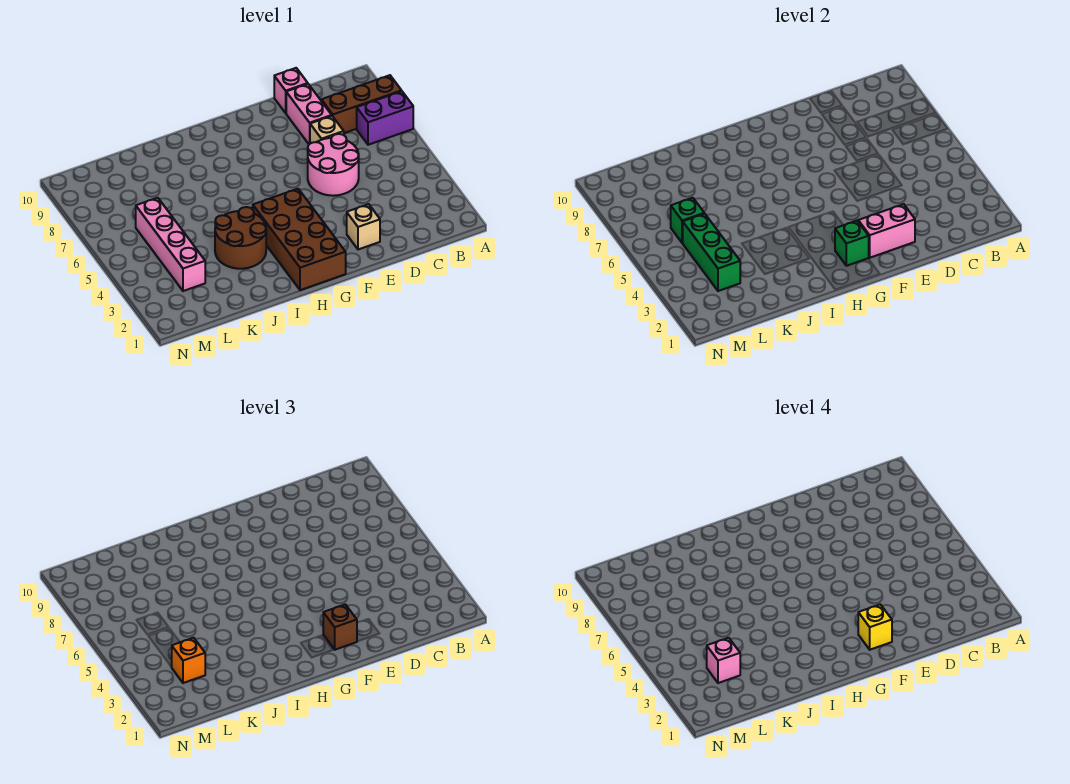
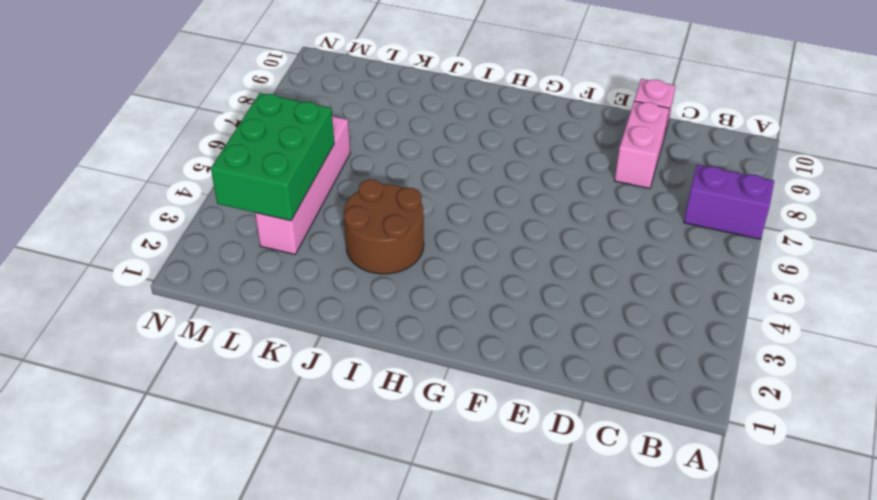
green brick L3:M5 level 2 -> green brick L3:L5 level 2
none -> brown brick A8:C8 level 1
none -> pink round brick D5:E6 level 1
none -> tan brick D7 level 1

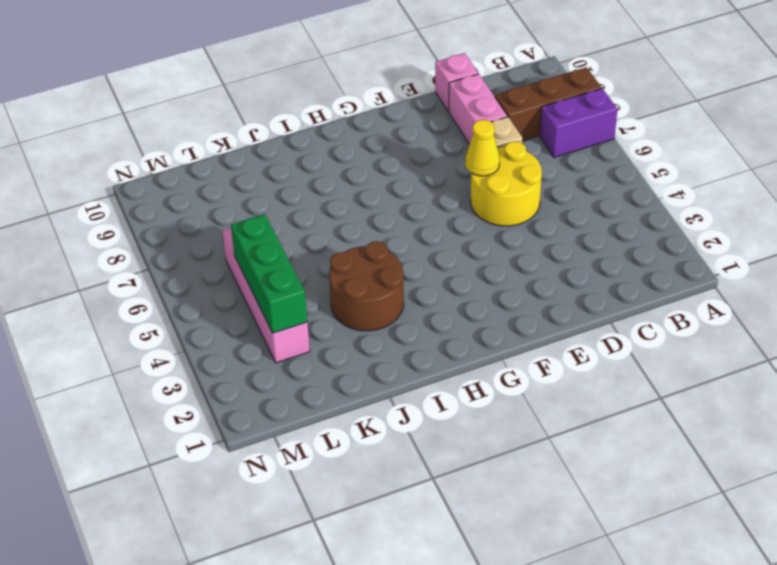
yellow round brick D5:E6 level 1 -> pink round brick D5:E6 level 1
yellow cone E6 level 2 -> none
none -> tan brick E2 level 1
none -> brown brick G1:H4 level 1
none -> pink brick E2:F2 level 2

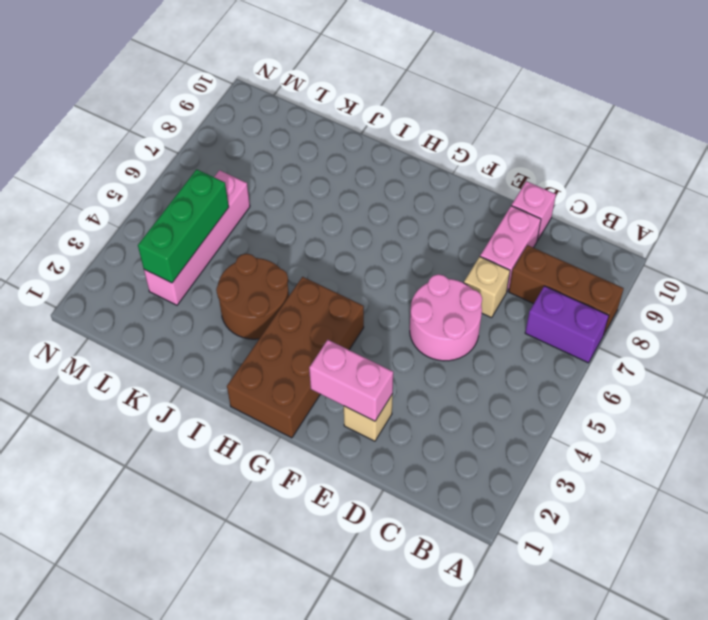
none -> green brick G2 level 2
none -> green brick L6 level 2
none -> brown brick F2 level 3

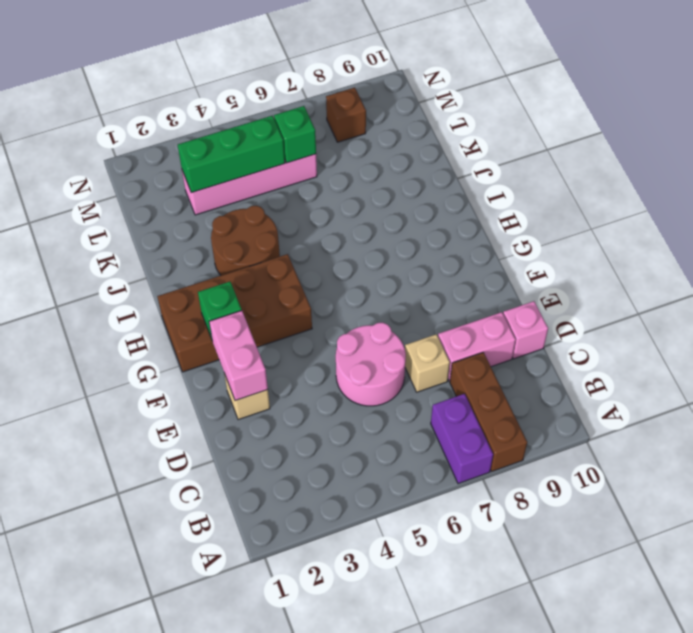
brown brick M8 level 1 -> brown brick F2 level 3
none -> orange brick L3 level 3
none -> yellow brick F2 level 4
none -> pink brick L3 level 4

